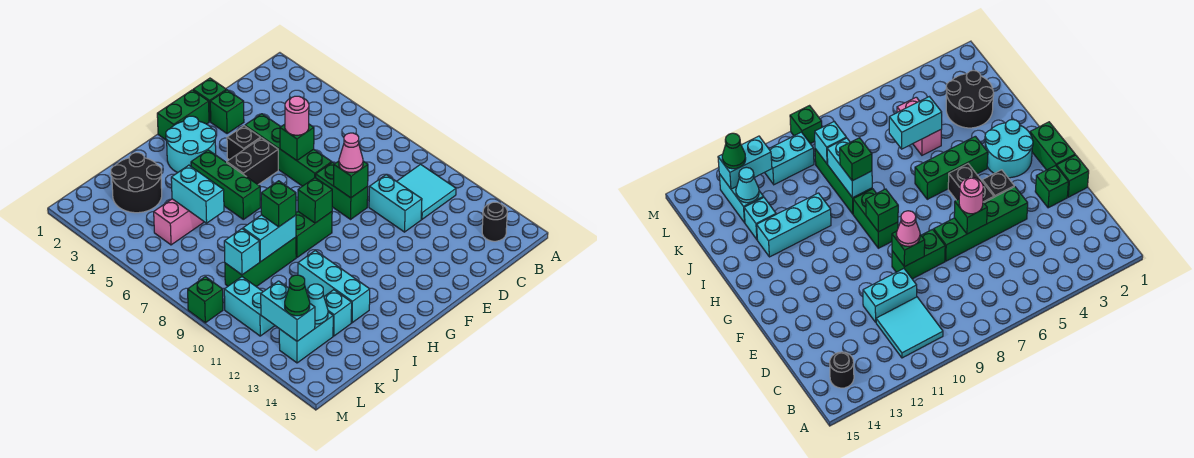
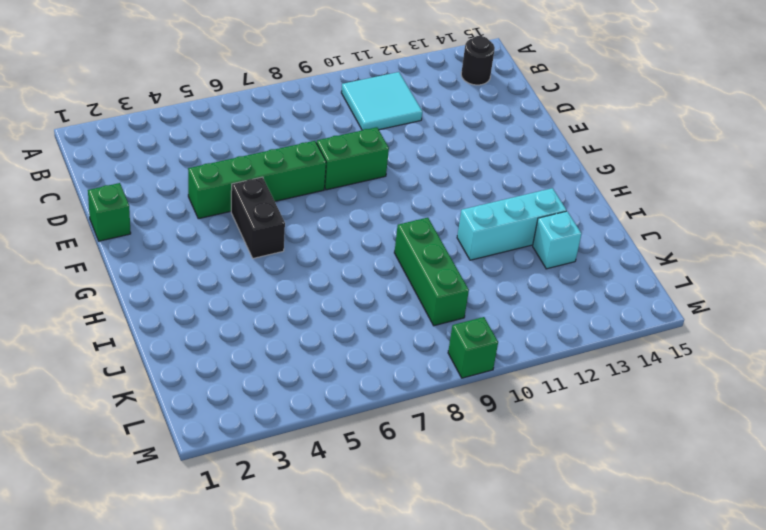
none -> cyan brick D10:D11 level 1
none -> green brick E2 level 1
none -> green brick F1:G1 level 1
none -> black brick F4 level 1

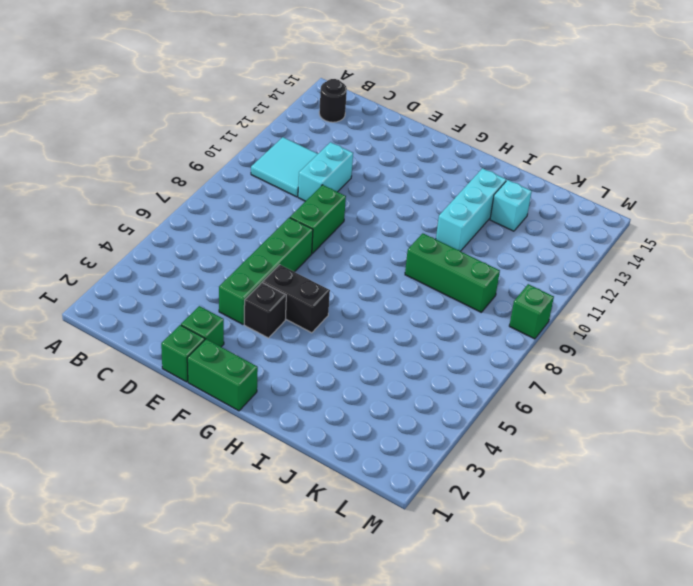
none -> cyan round brick G2:H3 level 1
none -> green brick G9:H9 level 1
none -> green brick H4:H6 level 1
none -> black round brick J2:K3 level 1

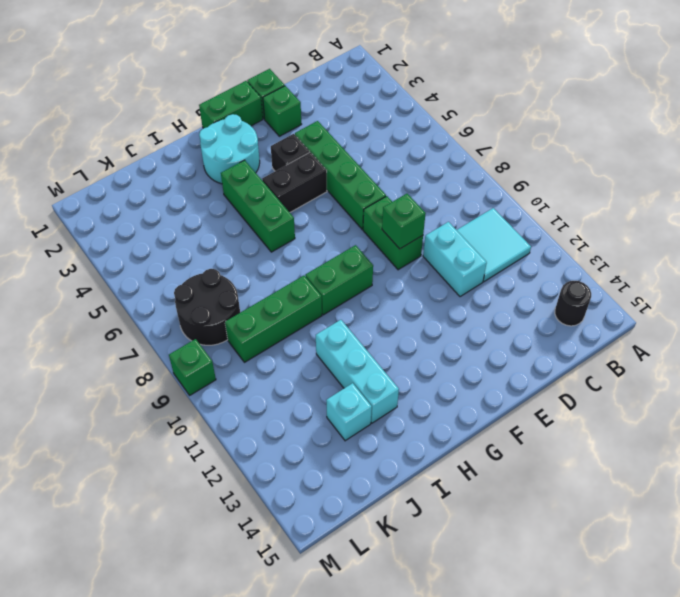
black round brick K7:L8 level 1 -> black round brick J2:K3 level 1
none -> pink brick J5:K5 level 1
none -> cyan brick K13:L13 level 1
none -> cyan brick L10:L11 level 1
none -> green brick E6 level 2

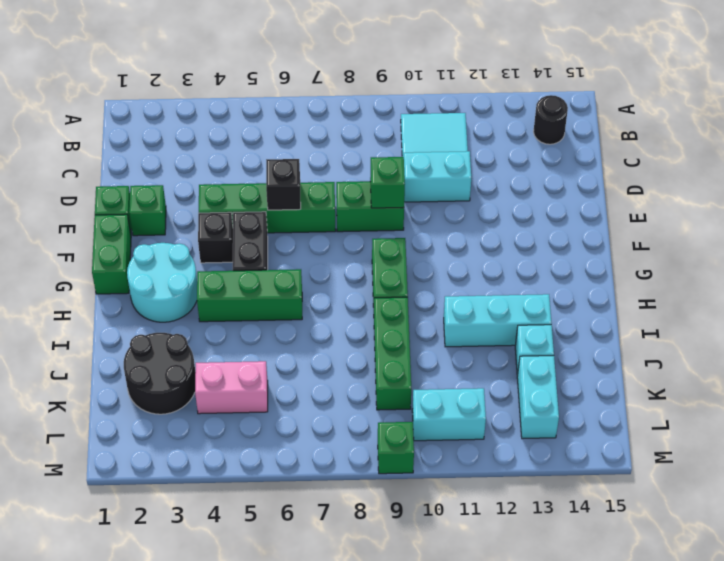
black brick E6 level 2 -> green brick E6 level 2
pink brick K4:K5 level 1 -> pink brick J5:K5 level 1
none -> green brick G9 level 2
none -> cyan brick I9:J9 level 2
none -> cyan brick J5:J6 level 2
none -> cyan brick K9 level 2

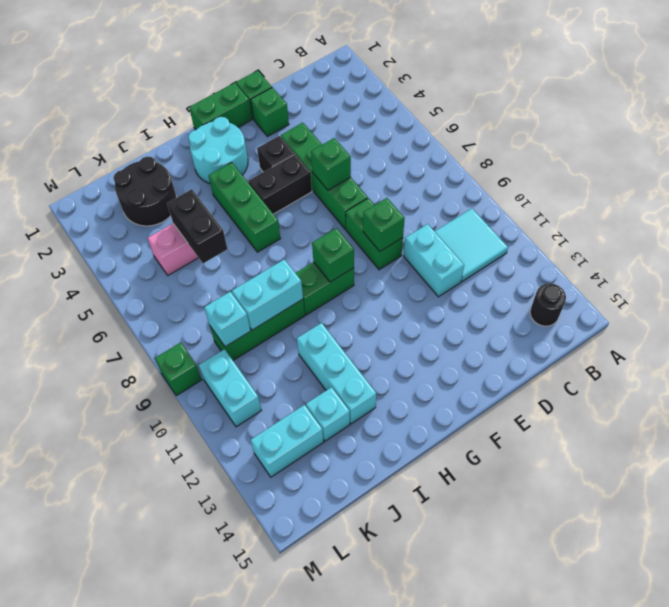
black brick J5:J6 level 2 -> cyan brick J5:J6 level 2
none -> cyan cone K13 level 2
none -> cyan brick L12:L13 level 2
none -> pink round brick E6 level 3
none -> pink cone E9 level 3

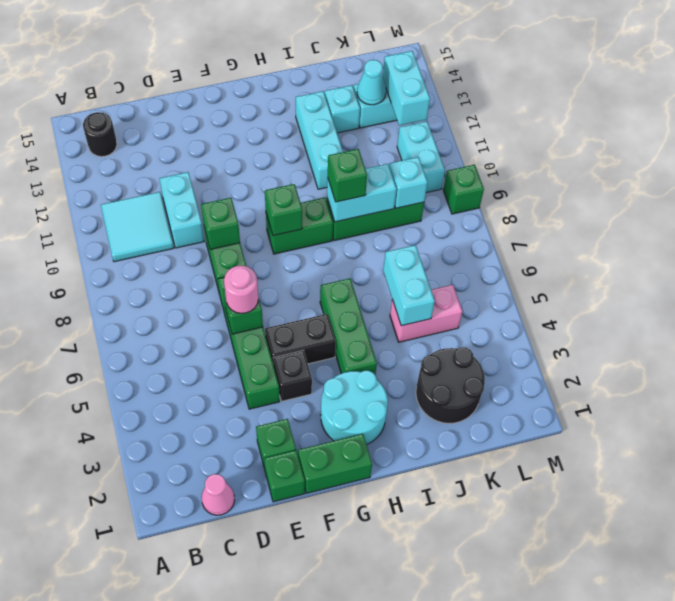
pink cone C1 level 1 -> pink cone E9 level 3
none -> green cone L13 level 3

